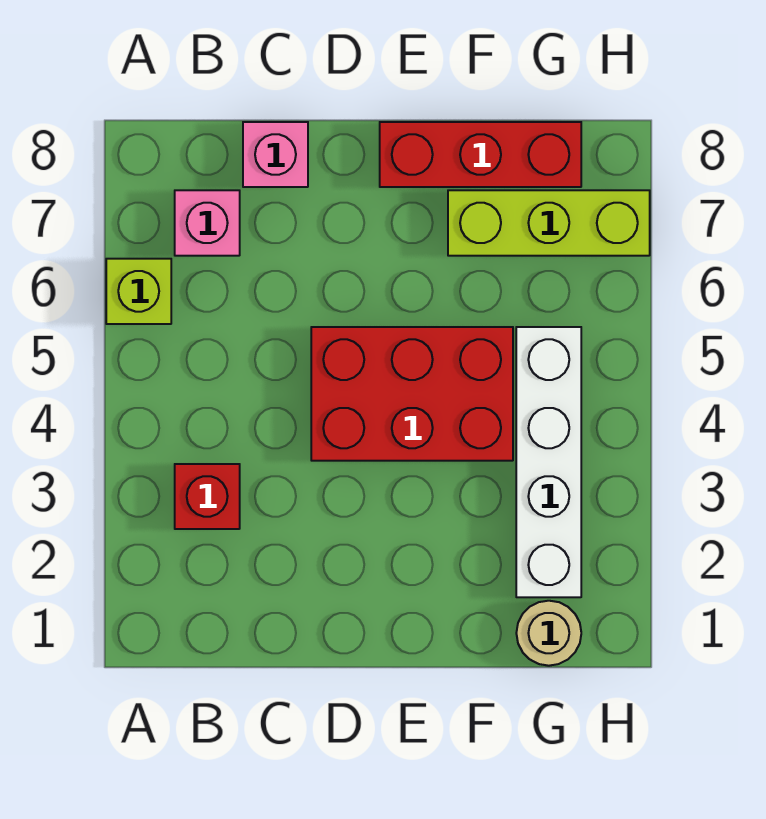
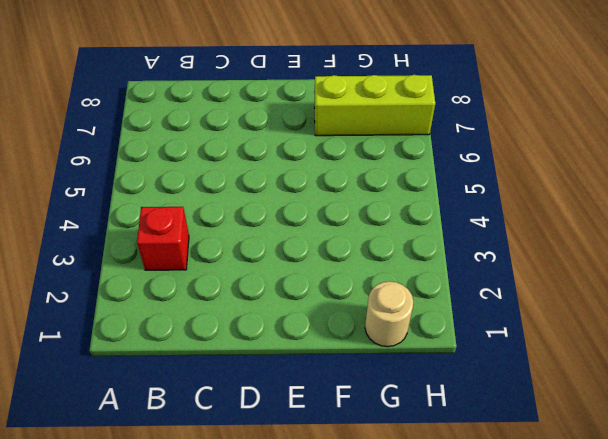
none -> lime brick A6 level 1
none -> pink brick B7 level 1

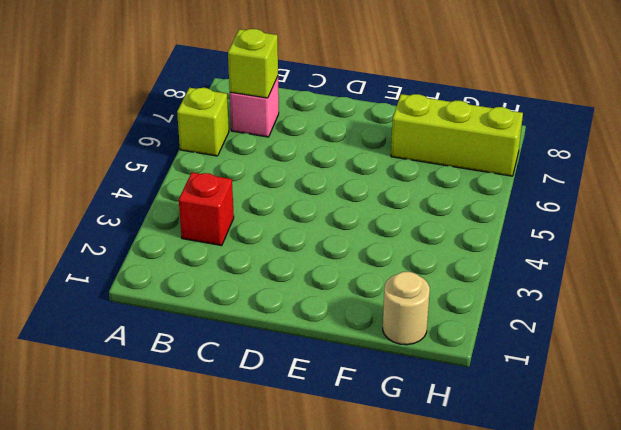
lime brick B7 level 2 -> none
none -> pink brick C8 level 1
none -> red brick D4:F5 level 1

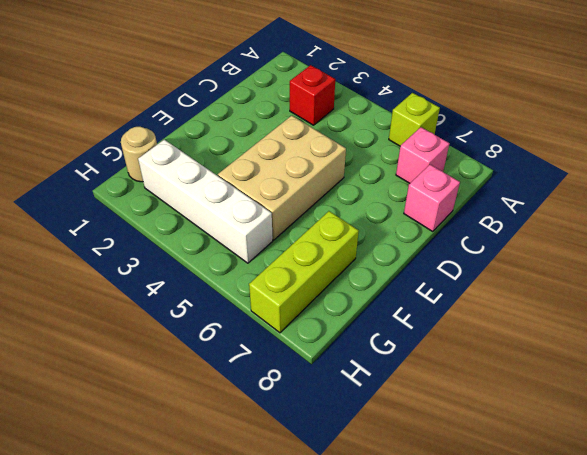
tan brick D4:F5 level 1 -> red brick D4:F5 level 1
none -> red brick E8:G8 level 1

